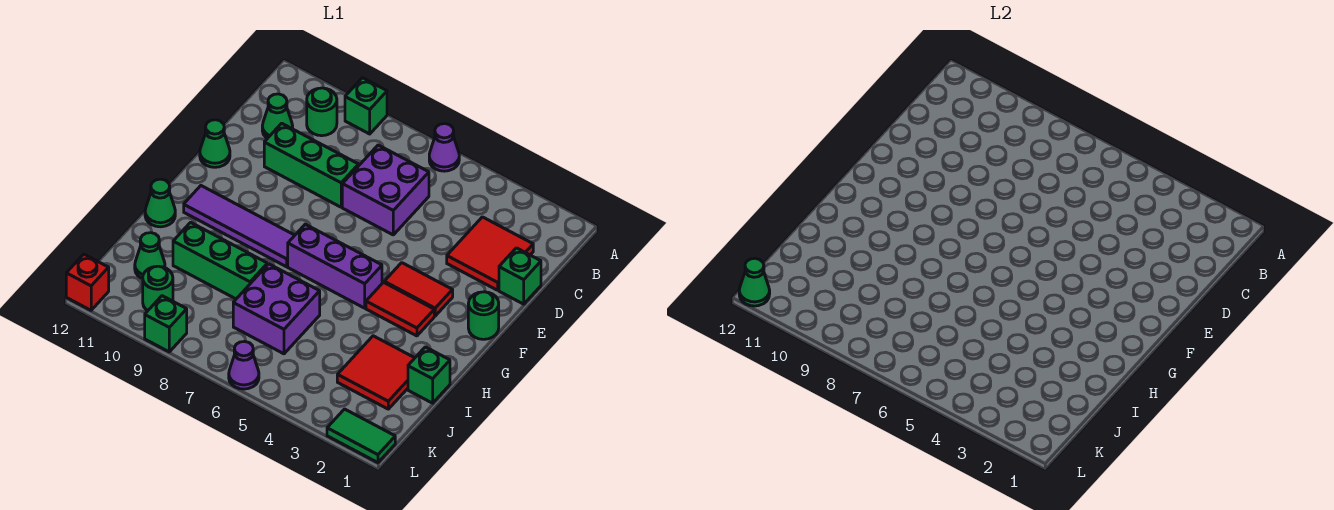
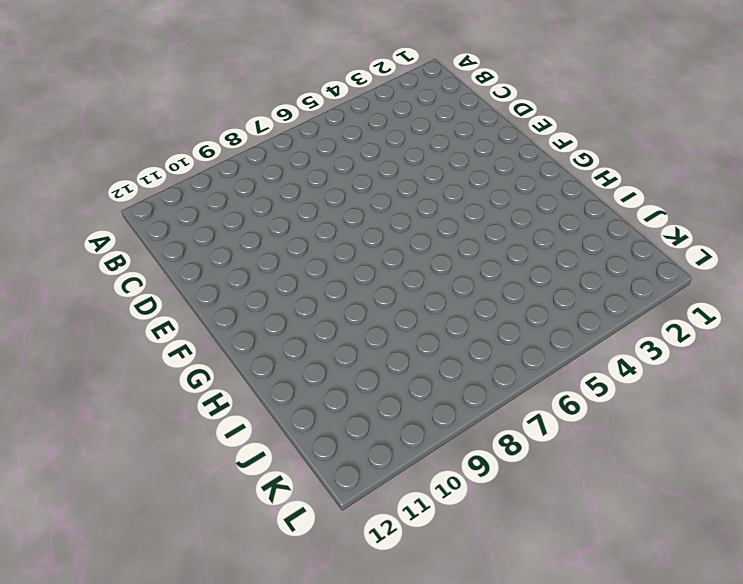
none -> purple cone A6 level 1
none -> green brick A9 level 1
none -> green round brick B10 level 1

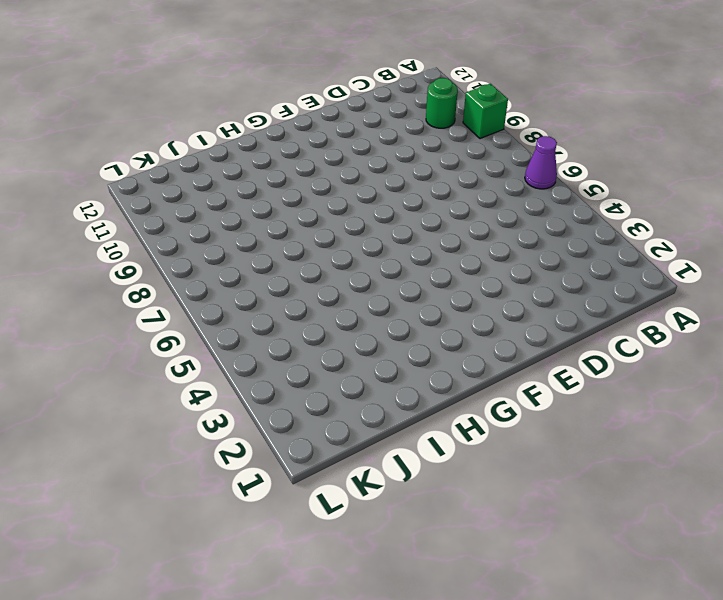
none -> red tile C2:D3 level 1
none -> purple brick C6:D7 level 1
none -> green cone C11 level 1

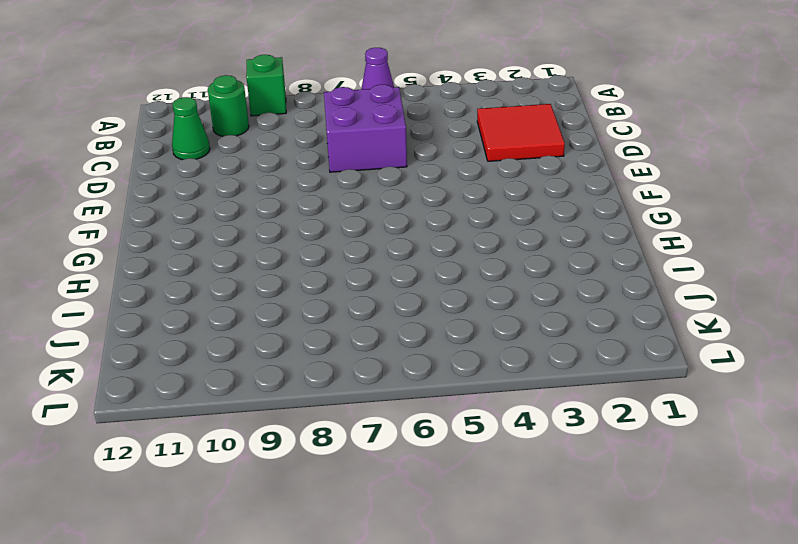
none -> green brick D1 level 1
none -> green brick D8:D10 level 1
none -> green cone E12 level 1

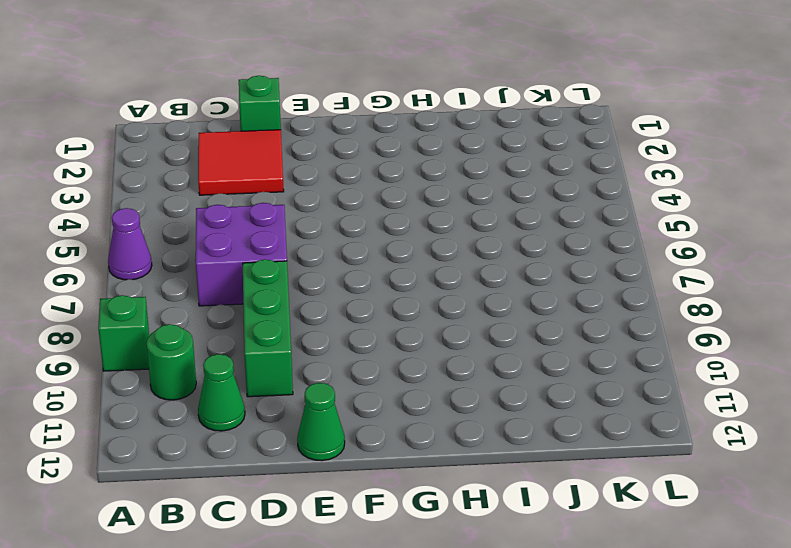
none -> green round brick F1 level 1
none -> red tile F3:F4 level 1
none -> red tile G3:G4 level 1

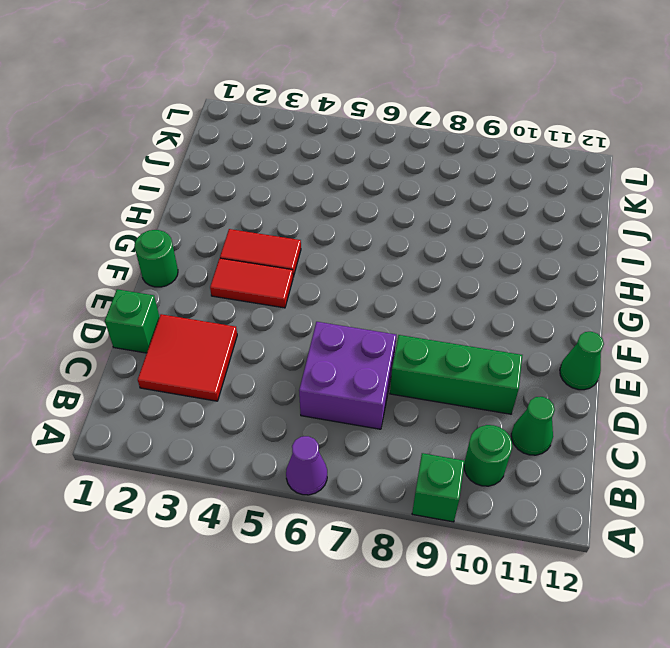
none -> purple brick G5:G7 level 1
none -> purple tile G8:G11 level 1
none -> green cone H12 level 1

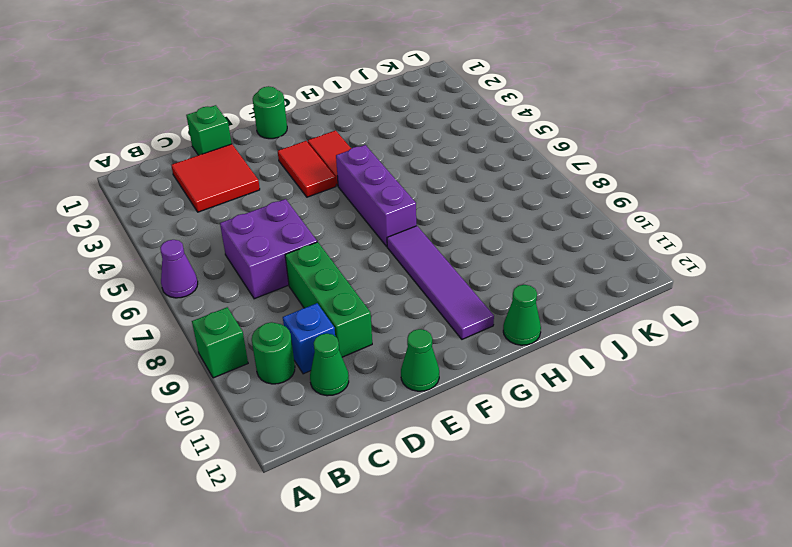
blue brick C10 level 1 -> none
none -> green brick I1 level 1
none -> red tile I2:J3 level 1
none -> purple brick I6:J7 level 1

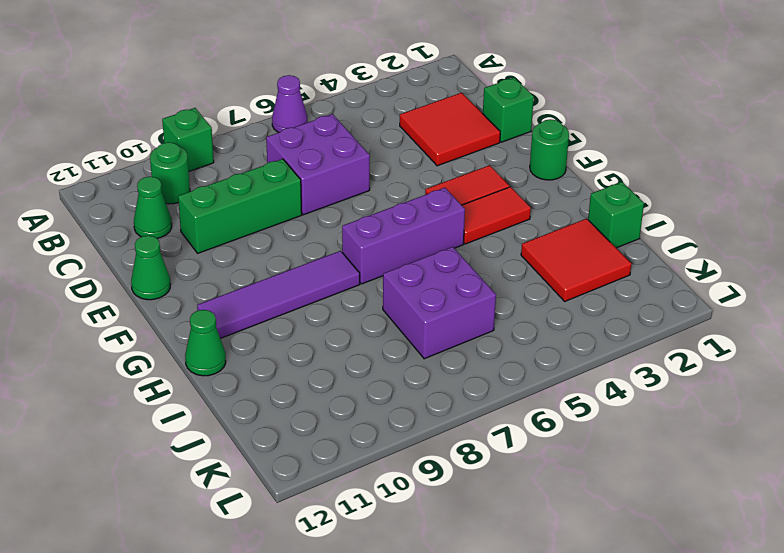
none -> green brick I8:I10 level 1
none -> green cone J11 level 1
none -> green round brick K10 level 1

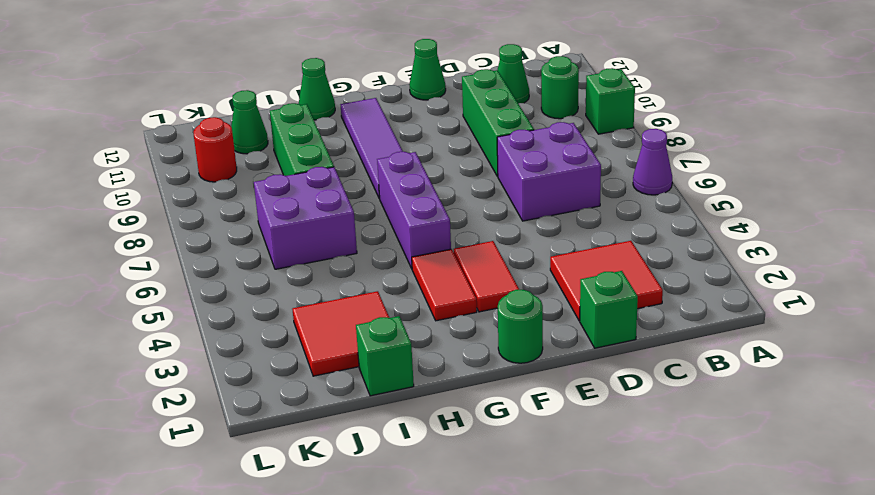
red round brick K10 level 1 -> green round brick K10 level 1
none -> green tile L1:L2 level 1
none -> purple cone L6 level 1
none -> green brick L9 level 1

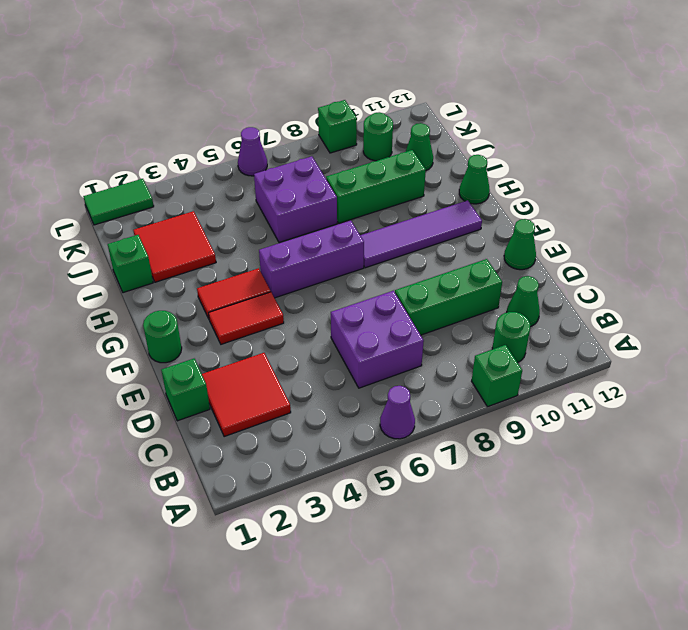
none -> red brick L12 level 1
none -> green cone L12 level 2

